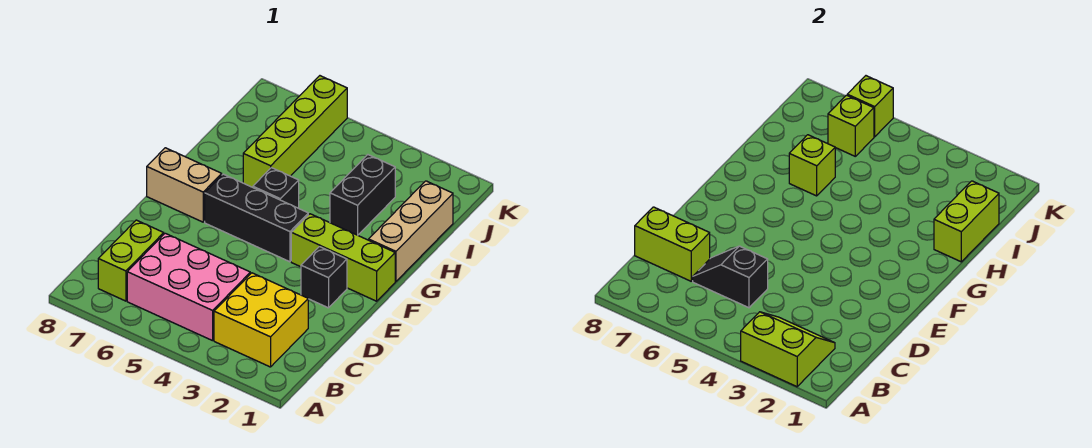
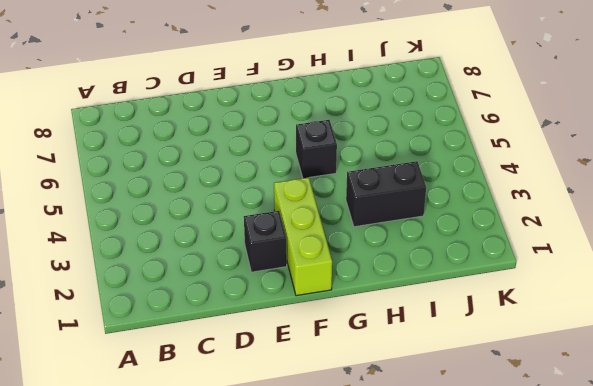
none -> yellow brick B2:C3 level 1
none -> pink brick B4:C6 level 1
none -> lime brick B7:C7 level 1

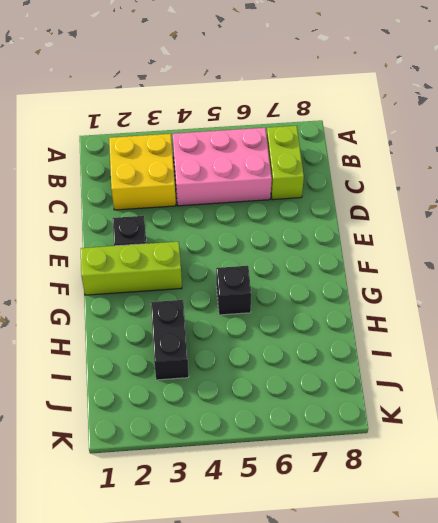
none -> black brick F4:F6 level 1
none -> tan brick F7:F8 level 1
none -> tan brick G1:I1 level 1

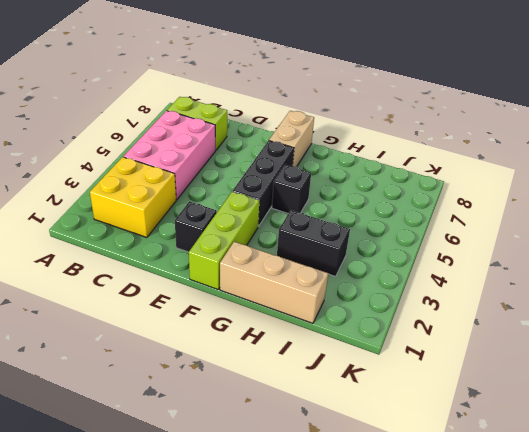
none -> lime brick H6:K6 level 1
none -> lime slope A2:B3 level 2 top A
none -> black slope C5:C6 level 2 top 5

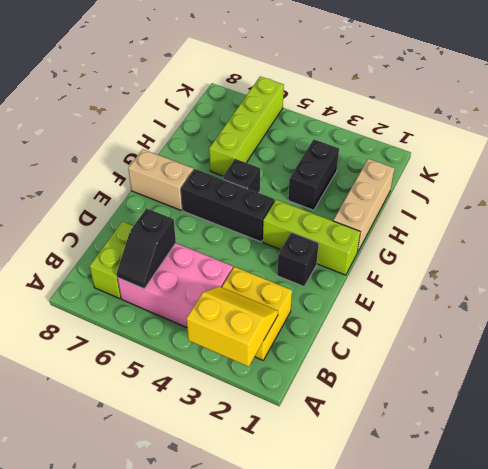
yellow slope A2:B3 level 2 top A -> lime slope A2:B3 level 2 top A
black slope B6:C6 level 2 top C -> black slope C5:C6 level 2 top 5
none -> lime brick C7:C8 level 2
none -> lime brick H1:I1 level 2
none -> lime brick H6 level 2

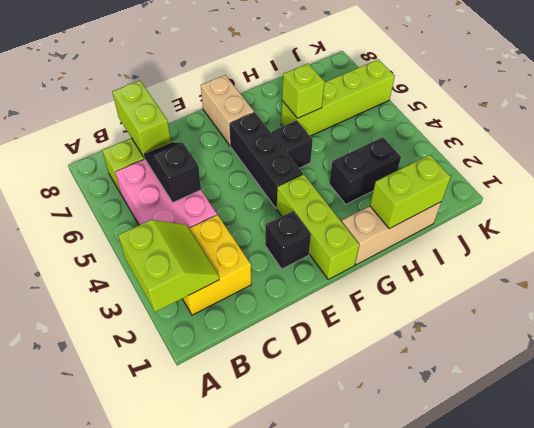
none -> lime brick J6 level 2
none -> lime brick K6 level 2

